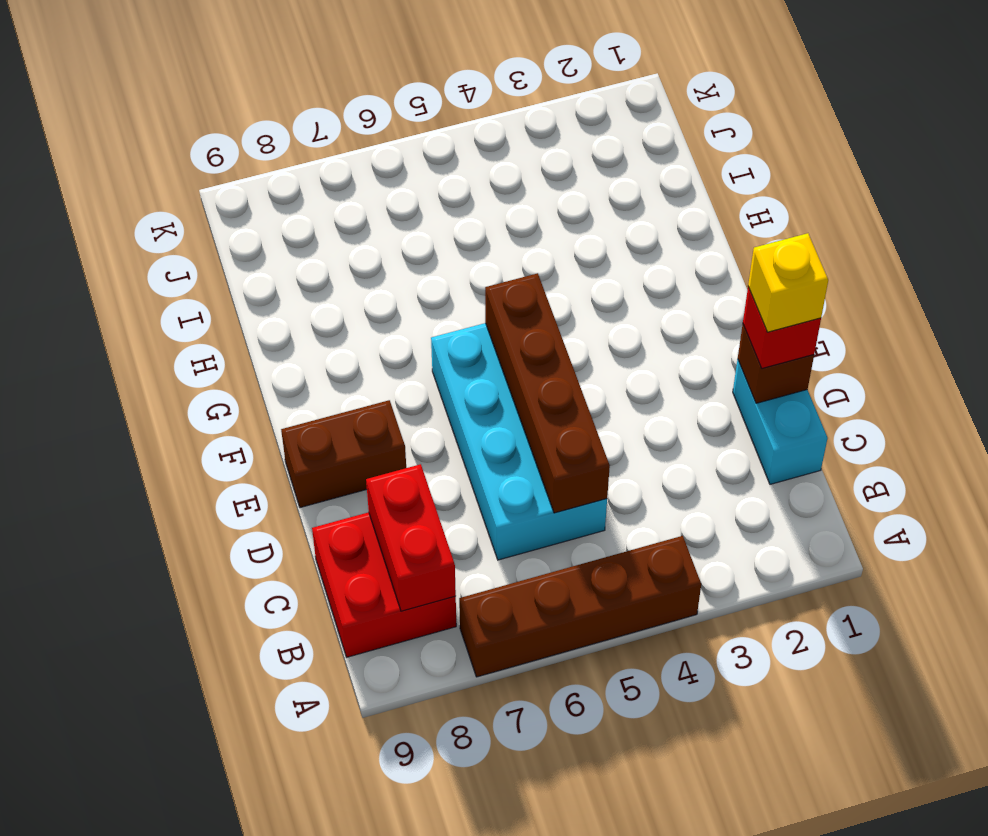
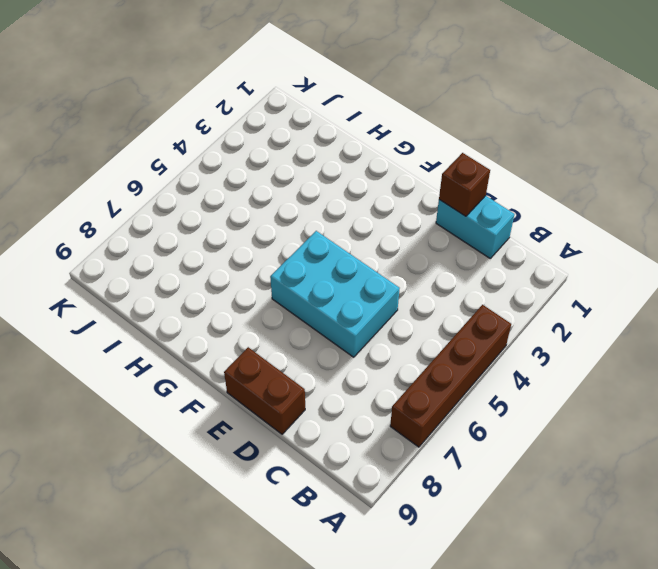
cyan brick D5:F6 level 1 -> cyan brick C5:F6 level 1
brown brick D9:E9 level 1 -> brown brick E8:E9 level 1
none -> red brick B8:C9 level 1
none -> red brick B8:C8 level 2

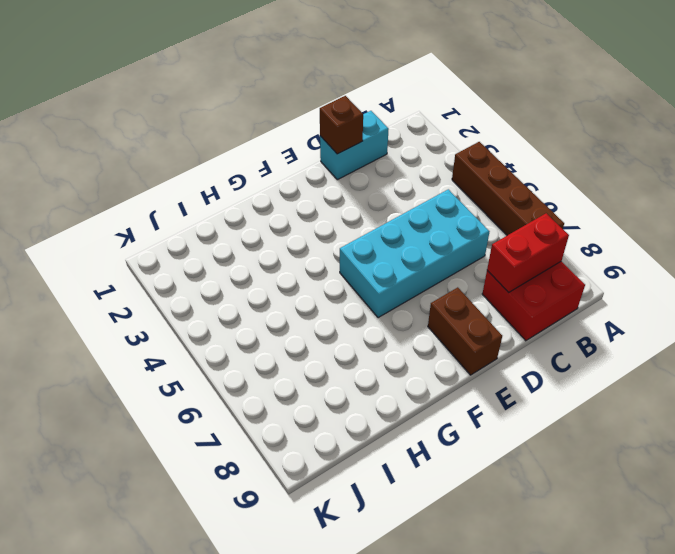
none -> brown brick C5:F5 level 2
none -> red brick D1 level 3

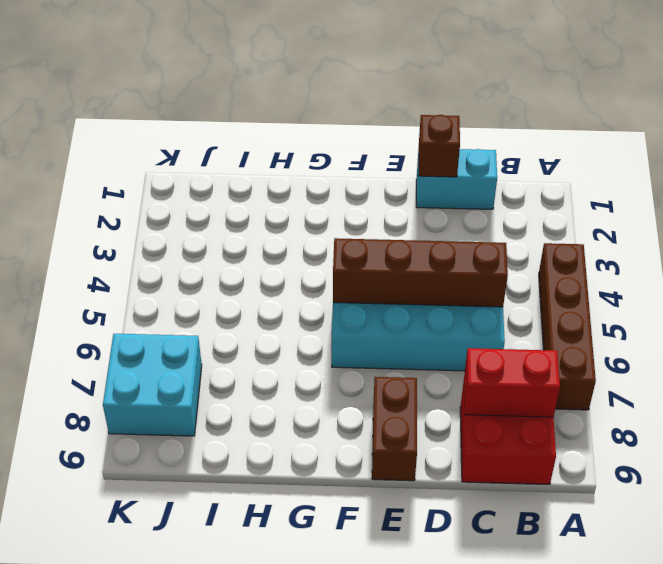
cyan brick J7:K8 level 1 -> none
none -> red brick D1 level 3
none -> yellow brick D1 level 4

